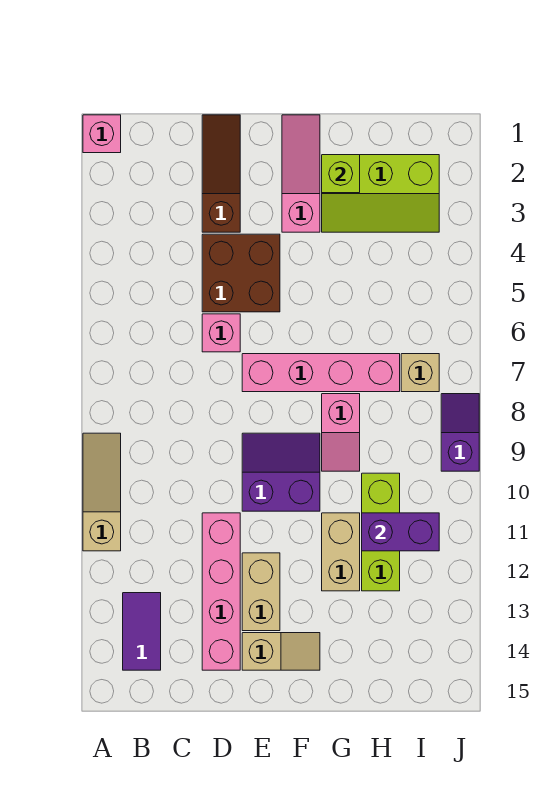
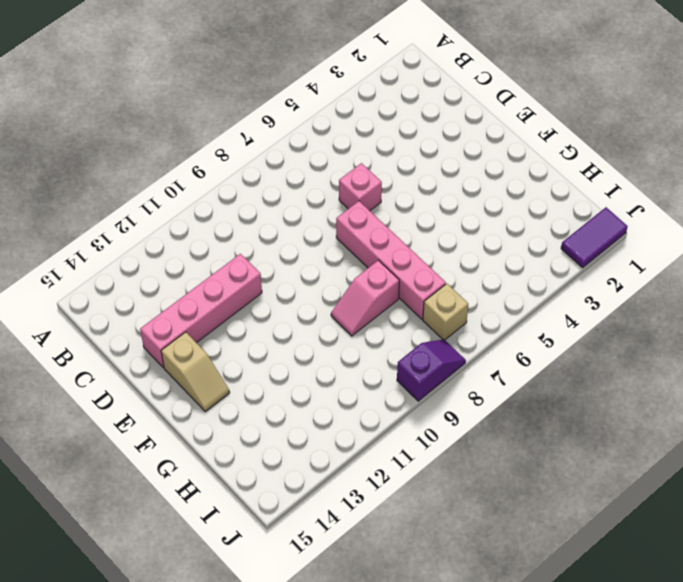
purple tile J1:J2 level 1 -> purple tile B13:B14 level 1
none -> pink brick A1 level 1
none -> tan slope A9:A11 level 1 top 11
none -> brown slope D1:D3 level 1 top 3

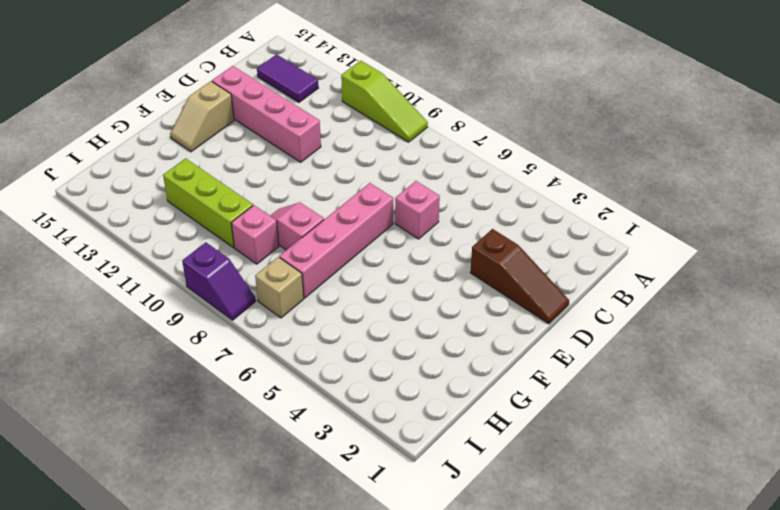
lime slope A9:A11 level 1 top 11 -> tan slope A9:A11 level 1 top 11
pink brick H9 level 1 -> pink brick A1 level 1
none -> brown brick D4:E5 level 1
none -> purple slope E9:F10 level 1 top 10
none -> tan brick E12:E13 level 1

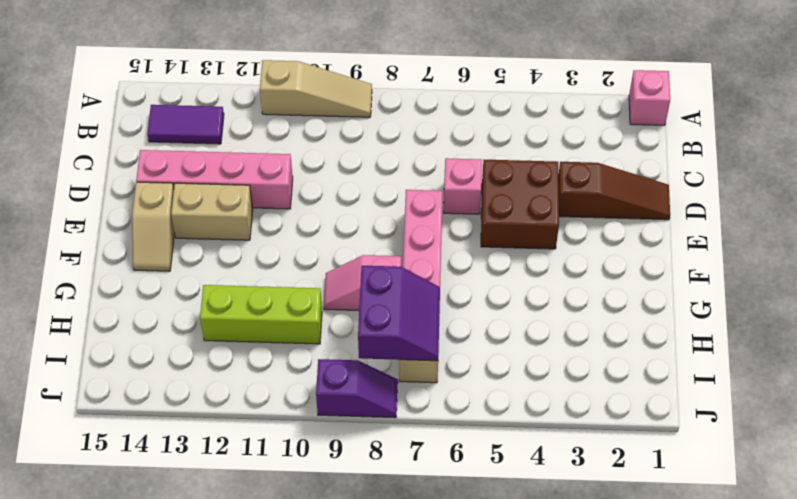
purple slope H7:I8 level 2 top 8 -> purple slope E9:F10 level 1 top 10
none -> pink slope F1:F3 level 1 top 3
none -> lime slope G2:I3 level 1 top 2
none -> tan brick G11:G12 level 1

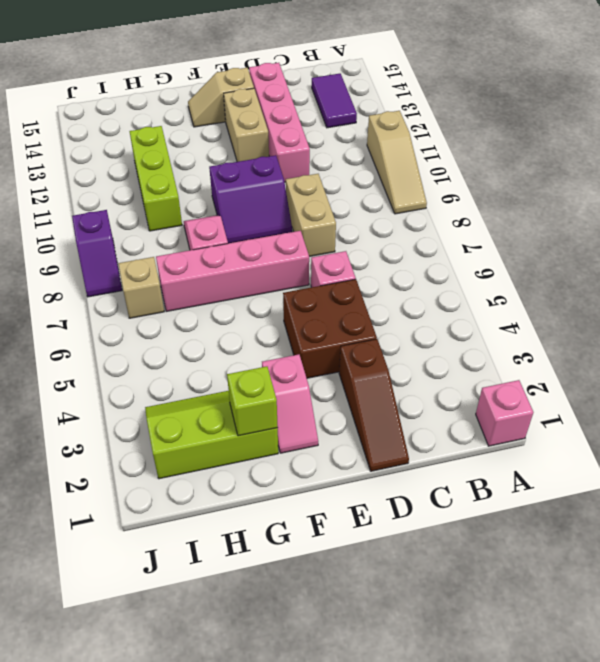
tan brick D8:D9 level 1 -> tan brick G11:G12 level 1
pink slope F2:F3 level 1 top 3 -> pink slope F1:F3 level 1 top 3
none -> purple brick H11:I11 level 2

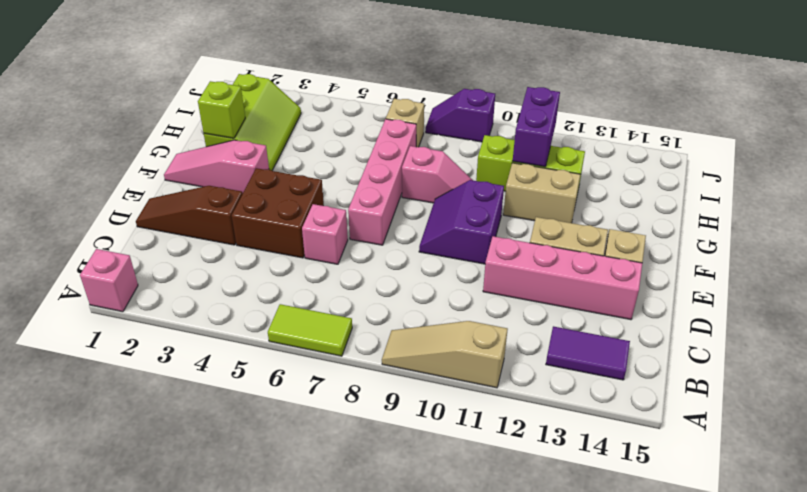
lime tile A6:A7 level 1 -> none

